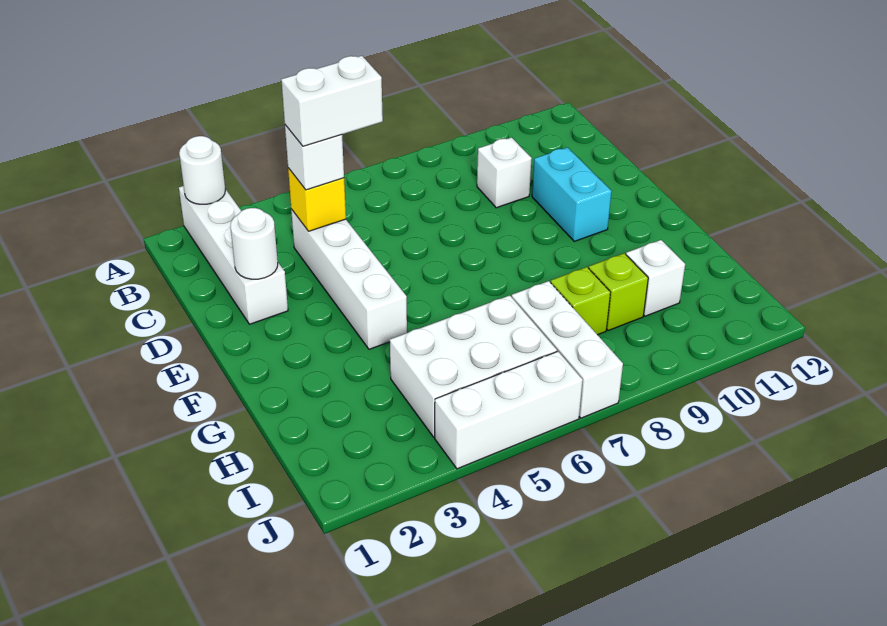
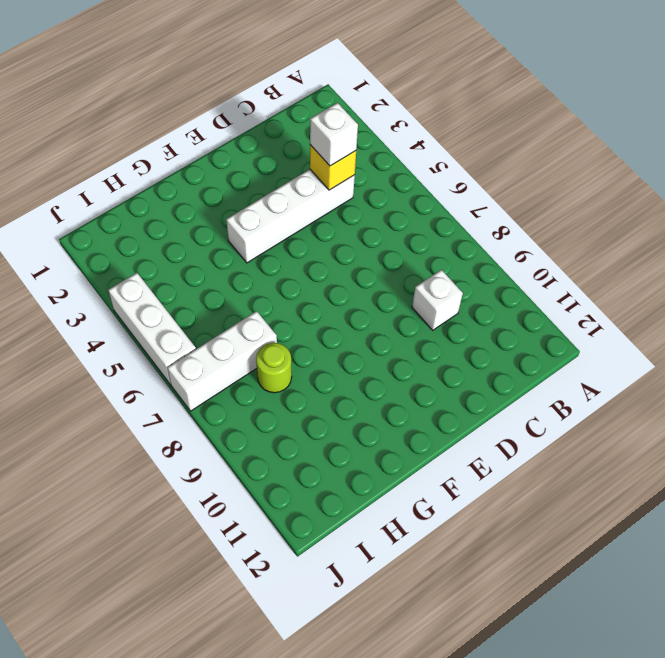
lime round brick H8 level 1 -> lime brick H8 level 1
none -> white brick A2:D2 level 1
none -> cyan brick D10:E10 level 1
none -> white brick H4:I6 level 1

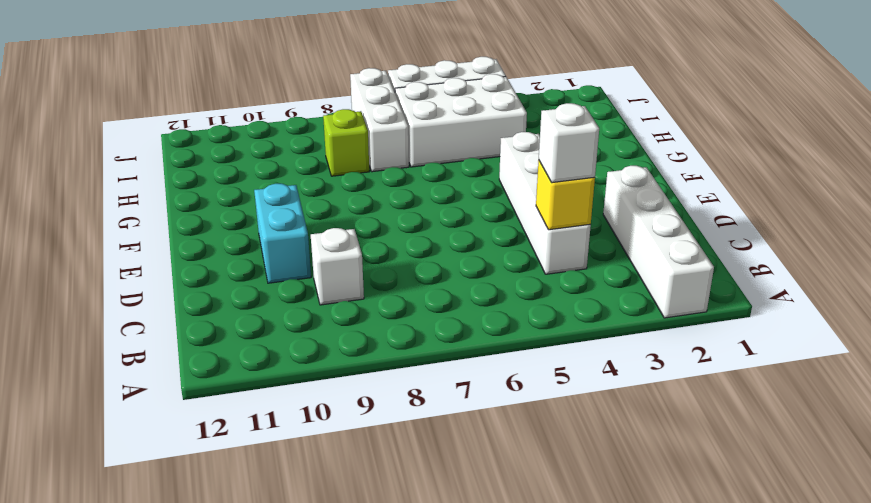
none -> lime brick H9 level 1
none -> white brick H10 level 1
none -> white round brick A2 level 2

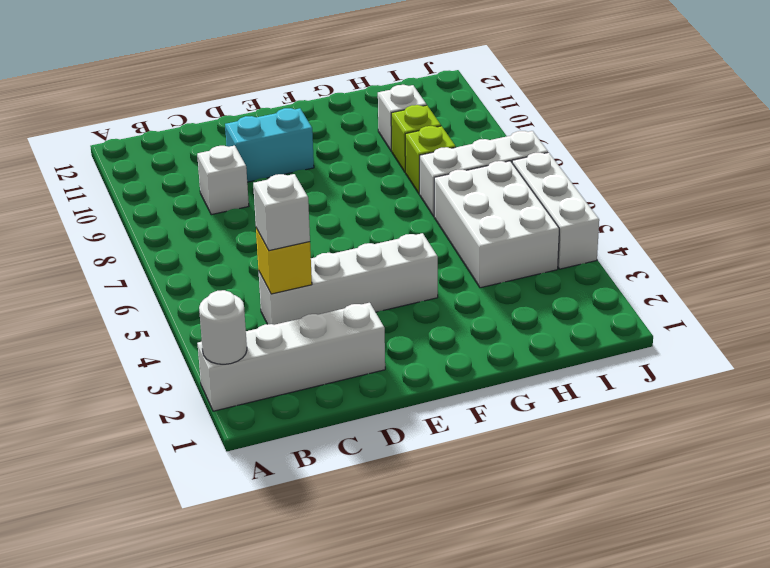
none -> white round brick D2 level 2
none -> white brick C4:C5 level 4

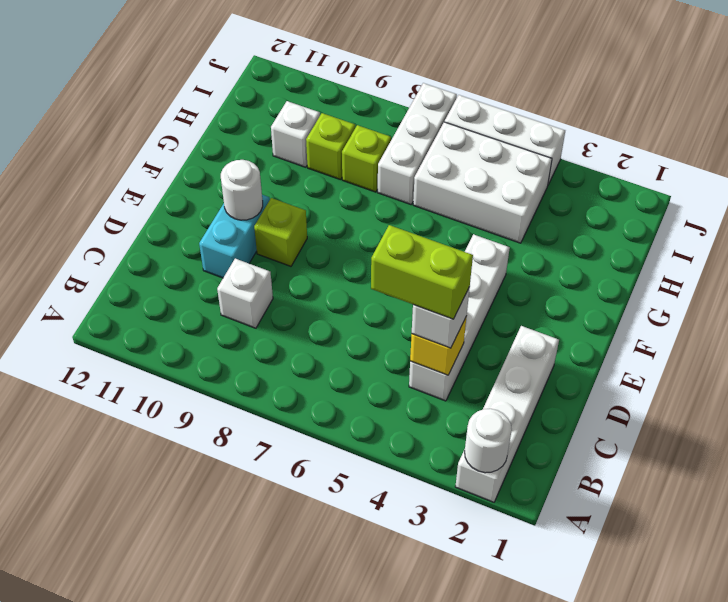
lime brick C4:C5 level 4 -> white brick C4:C5 level 4
lime brick E9 level 1 -> none
white round brick E10 level 2 -> white round brick D2 level 2

